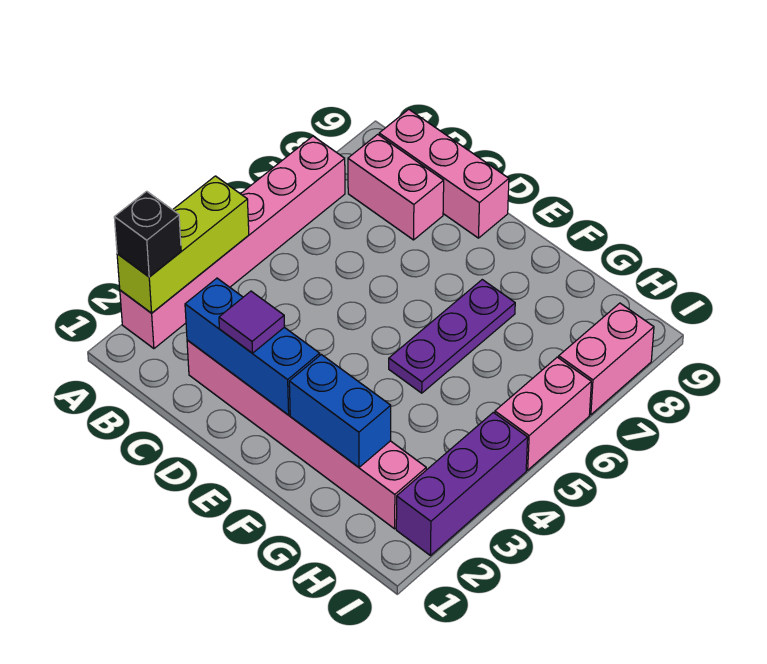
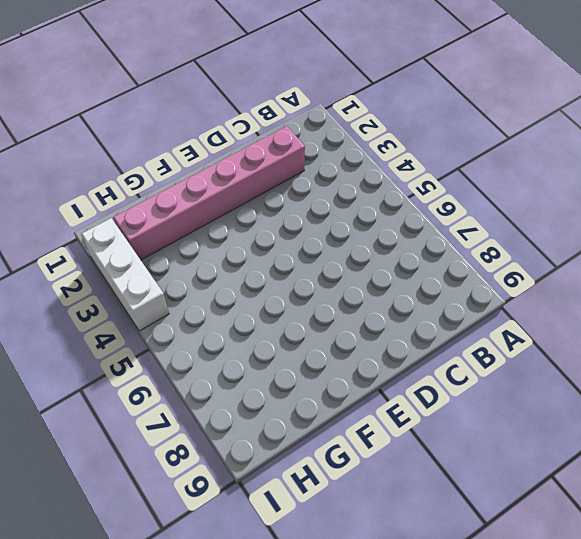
white brick I2:I4 level 1 -> purple brick I2:I4 level 1
none -> pink brick A2:A7 level 1
none -> pink brick B8:C8 level 1
none -> pink brick B9:D9 level 1

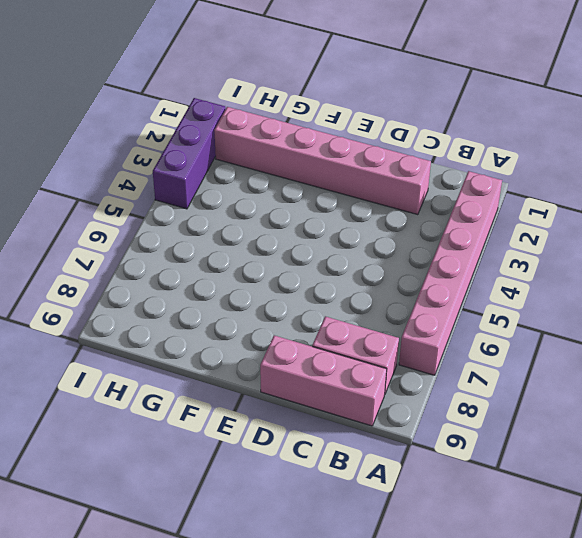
none -> purple plate F5:F7 level 1
none -> pink brick I5:I6 level 1
none -> pink brick I7:I8 level 1

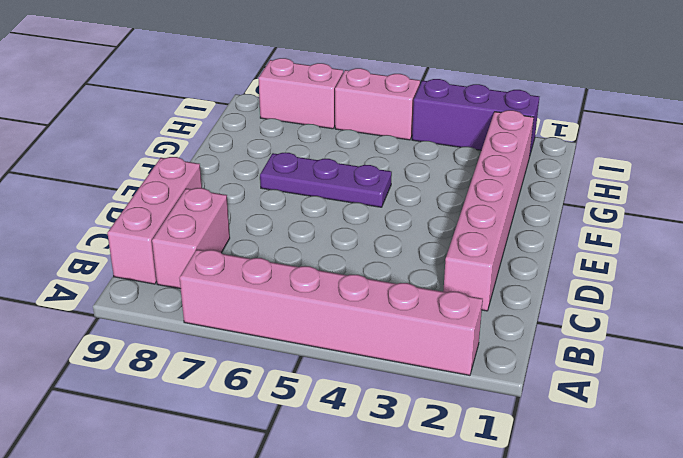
none -> lime brick A2:A4 level 2
none -> blue brick C2:E2 level 2
none -> blue brick F2:G2 level 2

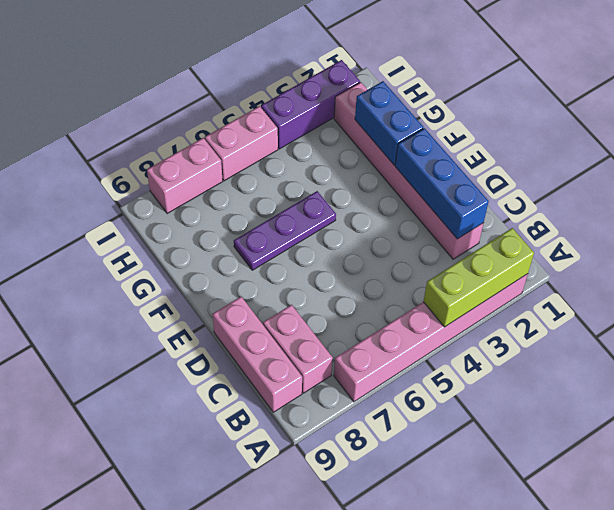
none -> black brick A2 level 3
none -> purple tile D2 level 3

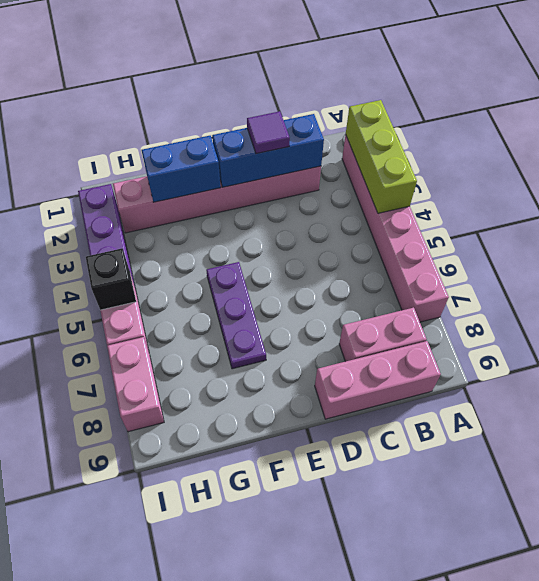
black brick I5 level 2 -> black brick A2 level 3

